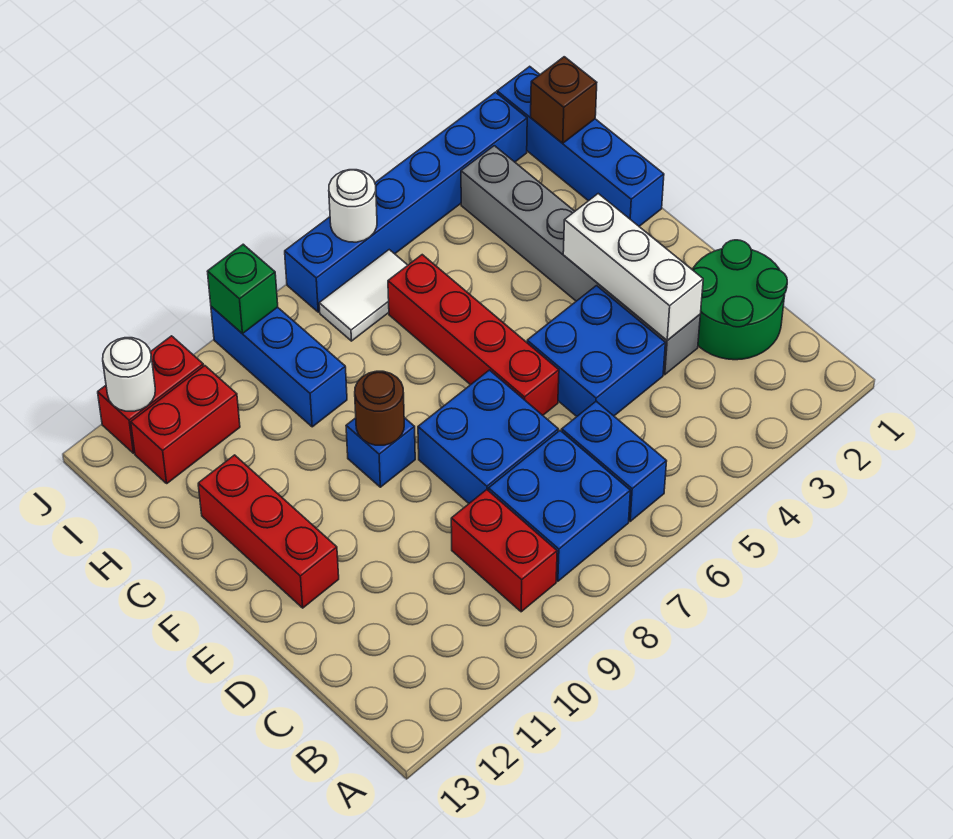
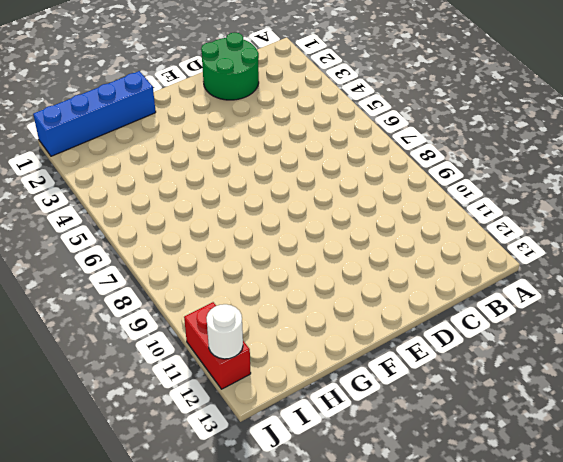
none -> blue brick B6:C6 level 1
none -> blue brick B7:C8 level 1
none -> red brick B9:C9 level 1

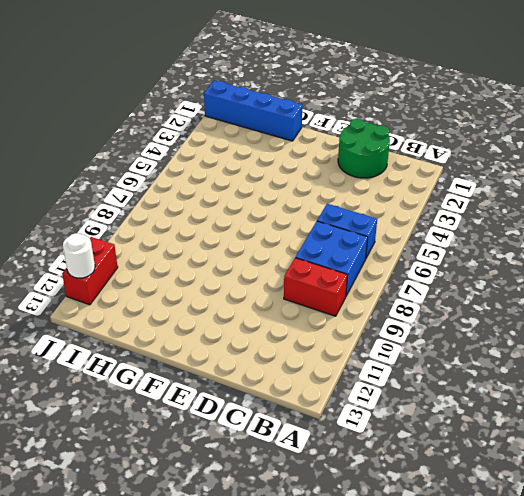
none -> grey brick D3:I3 level 1
none -> blue brick D4:E5 level 1
none -> blue brick D7:E8 level 1

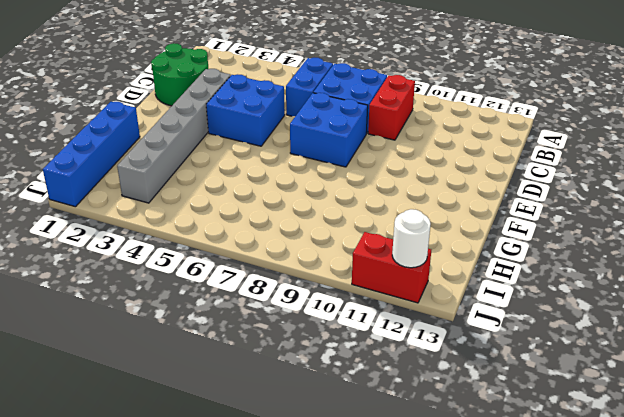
none -> red brick E6:H6 level 1
none -> red brick E12:G12 level 1
none -> blue brick F9 level 1

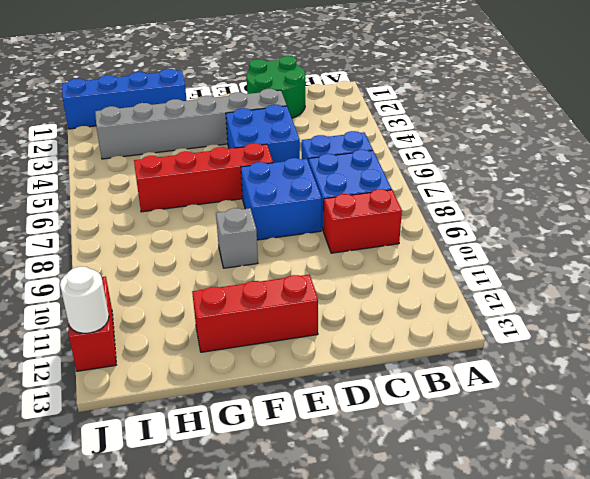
grey brick F9 level 1 -> blue brick F9 level 1
none -> blue brick H9:J9 level 1
none -> white tile I6:I7 level 1
none -> red brick I11:I12 level 1

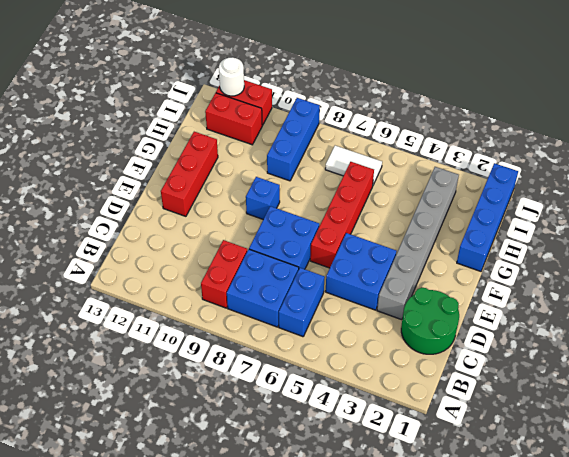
none -> blue brick J2:J7 level 1
none -> white brick D3:F3 level 2
none -> brown round brick F9 level 2

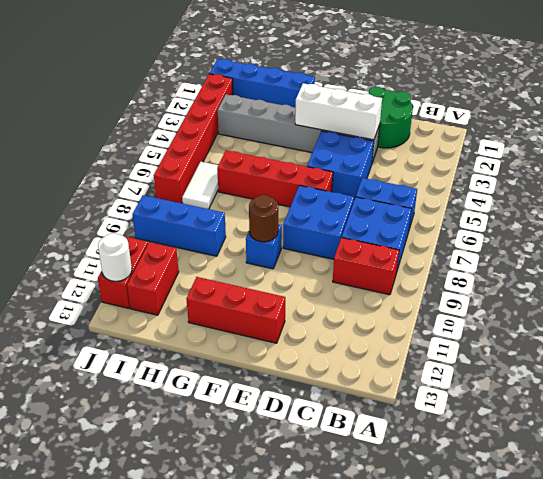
red brick J2:J7 level 1 -> blue brick J2:J7 level 1
none -> brown brick I1 level 2
none -> white round brick J6 level 2
none -> green brick J9 level 2

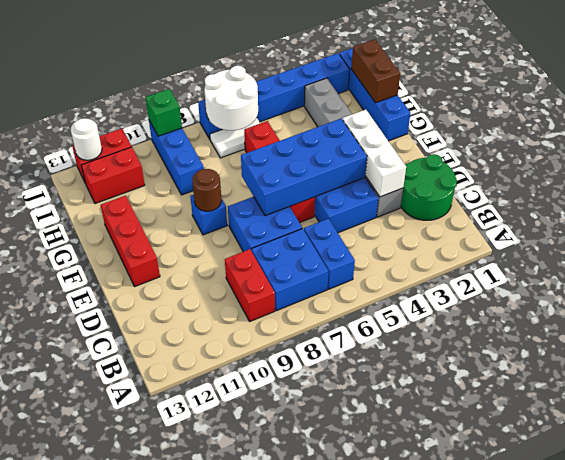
blue brick E4:F7 level 2 -> none
brown brick H1:I1 level 2 -> brown brick I1 level 2
white round brick I6:J7 level 2 -> white round brick J6 level 2

